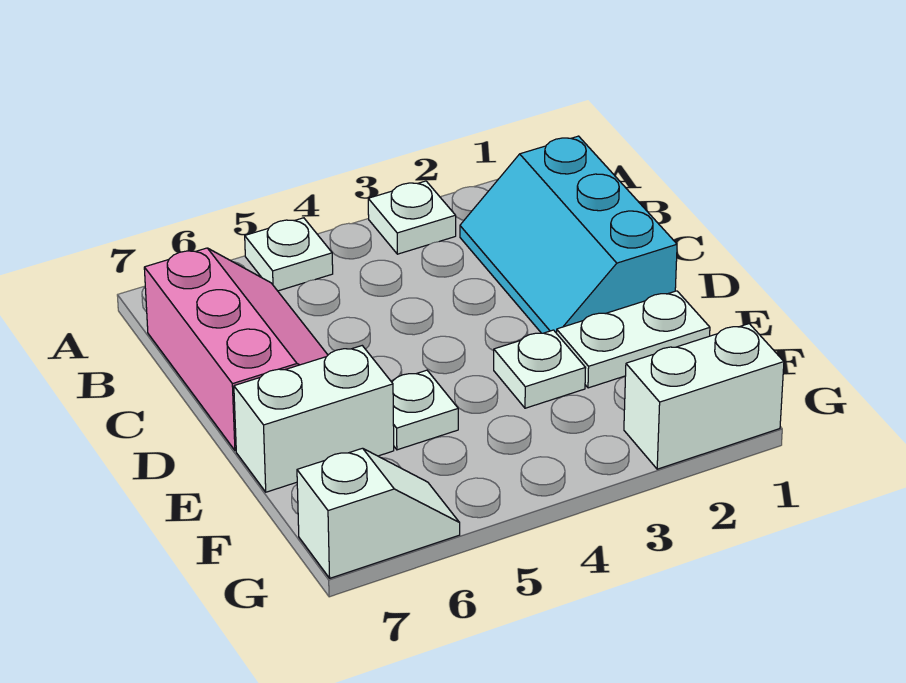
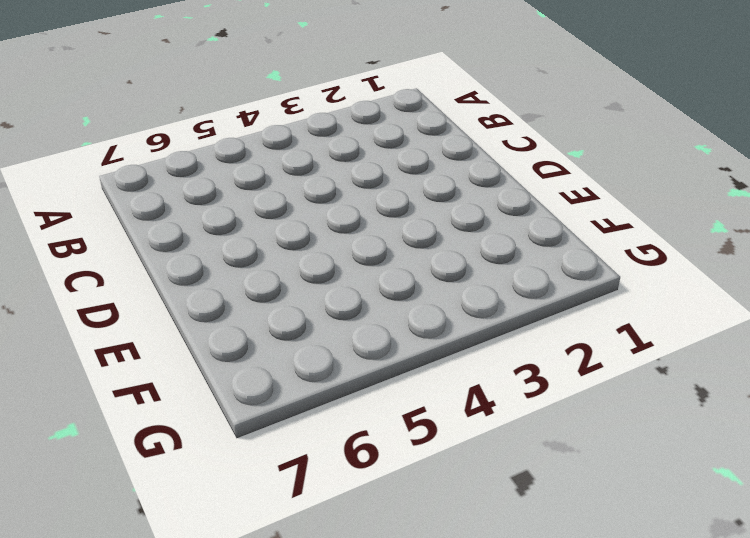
none -> white plate A3 level 1
none -> white plate A5 level 1

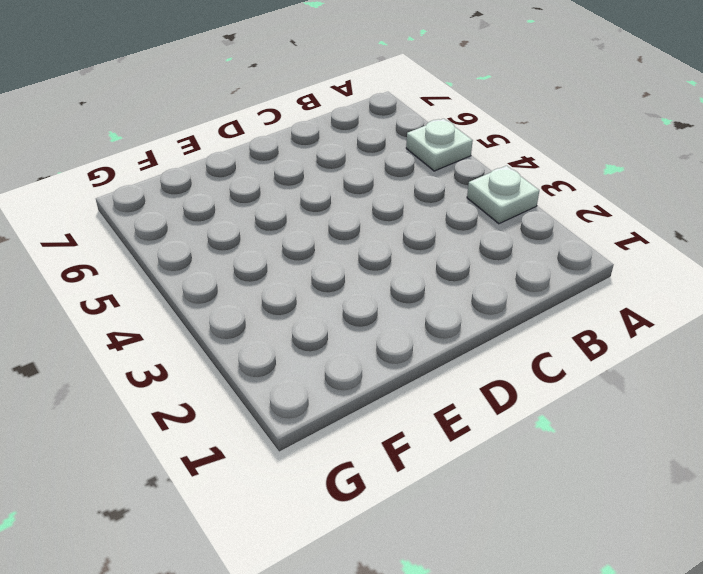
none -> cyan slope B1:D2 level 1 top 1
none -> pink slope B6:D7 level 1 top 7

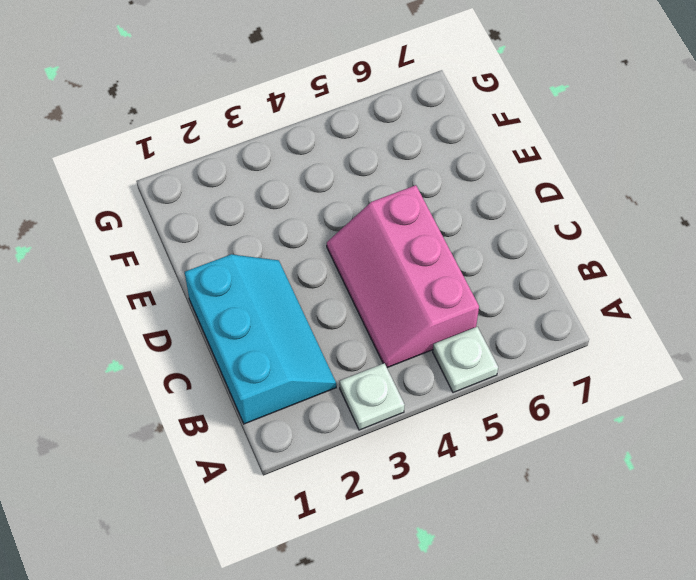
pink slope B4:D5 level 1 top 5 -> pink slope B6:D7 level 1 top 7
none -> white plate E1:E2 level 1
none -> white plate E3 level 1

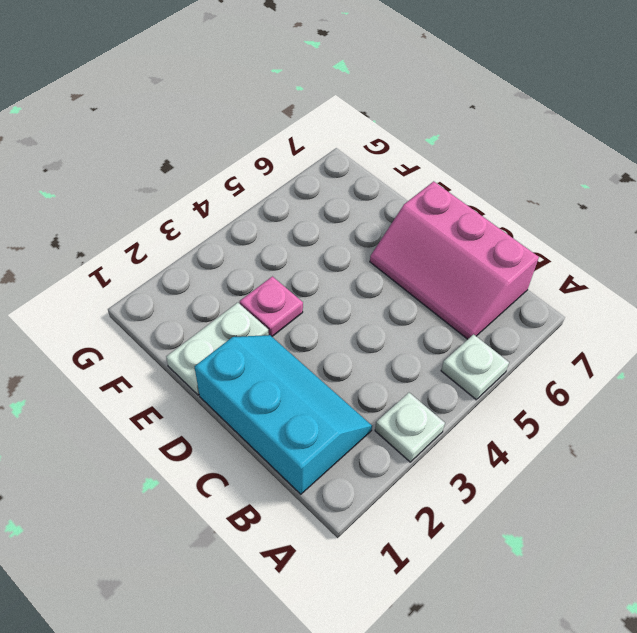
pink plate E3 level 1 -> white plate E3 level 1
none -> white plate E5 level 1
none -> white brick E6:E7 level 1

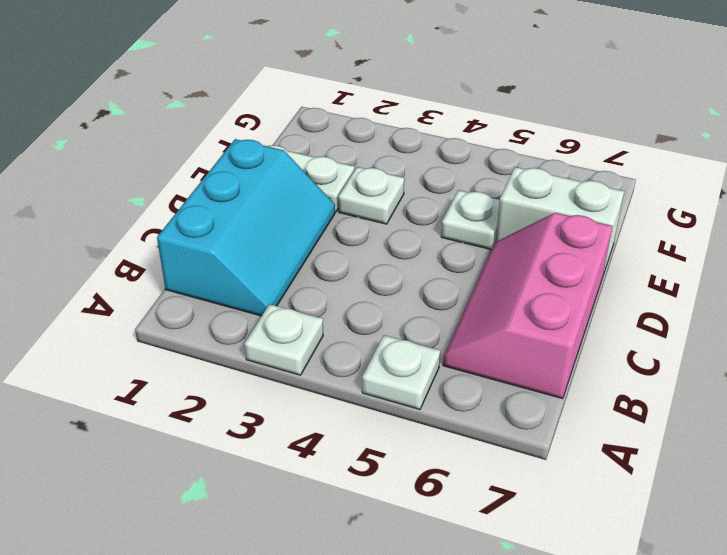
none -> white brick G1:G2 level 1
none -> white slope G6:G7 level 1 top 7

